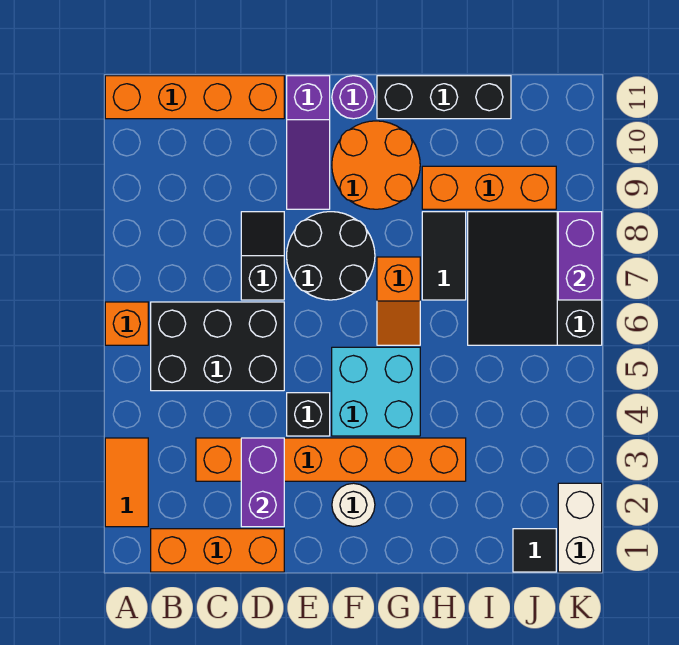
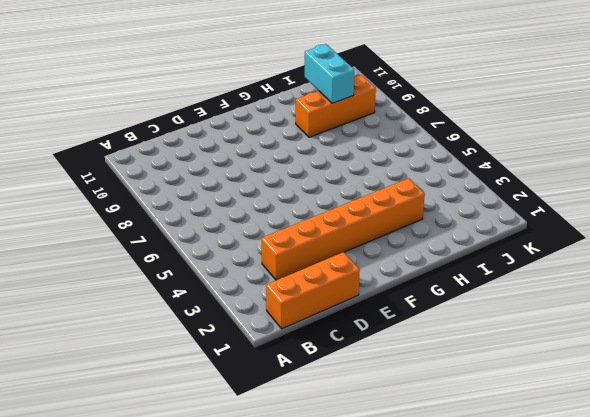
cyan brick I9:I10 level 2 -> none
none -> orange tile A2:A3 level 1
none -> orange brick A6 level 1
none -> orange brick A11:D11 level 1

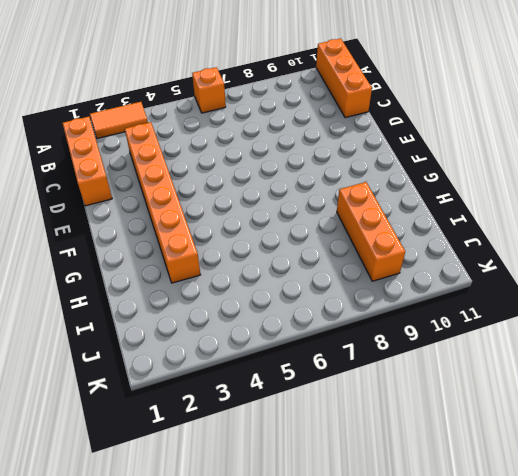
orange brick A11:C11 level 1 -> orange brick A11:D11 level 1
none -> black brick B5:D6 level 1
none -> black slope D7:D8 level 1 top 7
none -> black brick E4 level 1

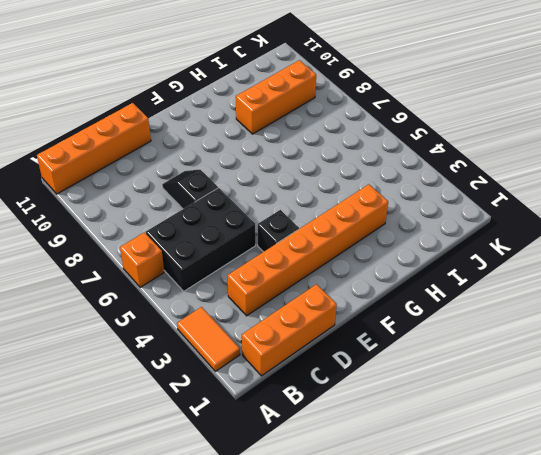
none -> black round brick E7:F8 level 1
none -> purple slope E9:E11 level 1 top 11
none -> white round brick F2 level 1

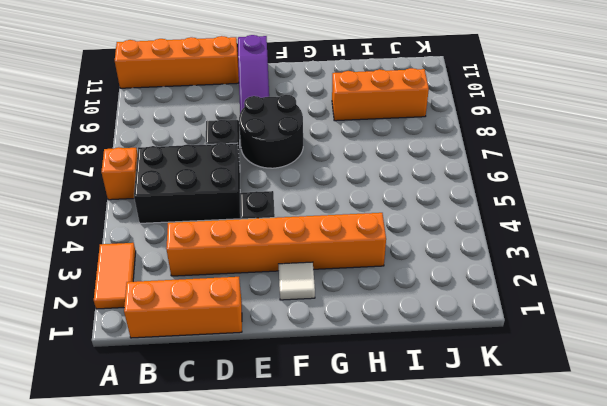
white tile F2 level 1 -> white round brick F2 level 1
none -> cyan brick F4:G5 level 1
none -> orange round brick F9:G10 level 1
none -> purple round brick F11 level 1

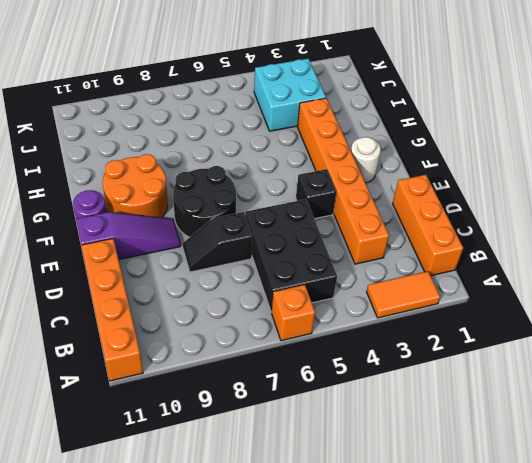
cyan brick I3:J4 level 1 -> cyan brick F4:G5 level 1
none -> orange slope G6:G7 level 1 top 7
none -> black brick G11:I11 level 1
none -> black tile H7:H8 level 1

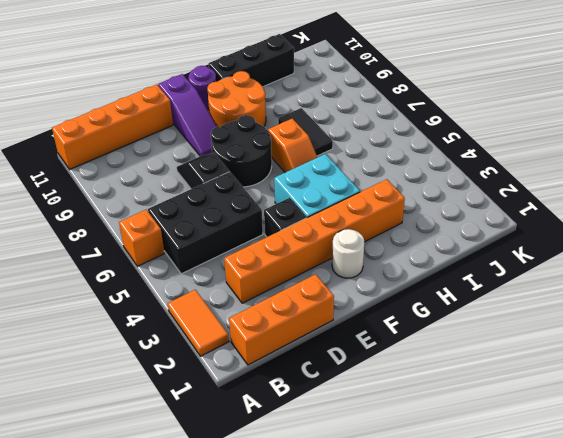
none -> orange brick H9:J9 level 1
none -> black slope I6:K8 level 1 top K
none -> black tile J1 level 1

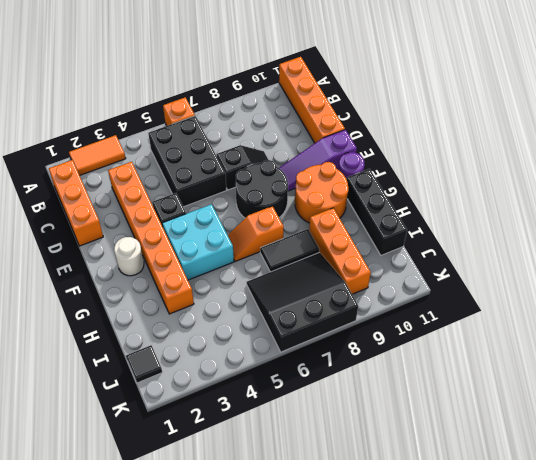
none -> white brick K1:K2 level 1
none -> purple brick D2:D3 level 2
none -> purple brick K7:K8 level 2

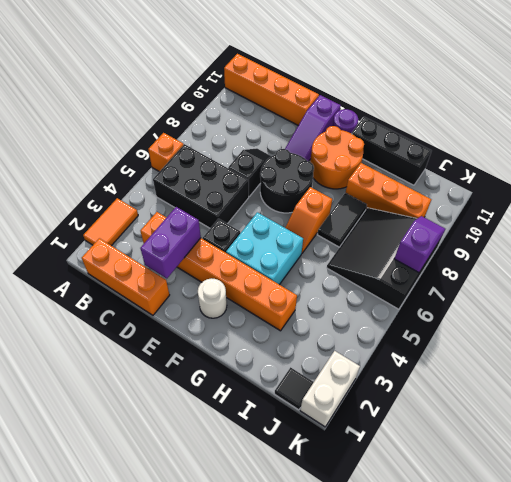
purple slope K7:K8 level 2 top 7 -> purple brick K7:K8 level 2

